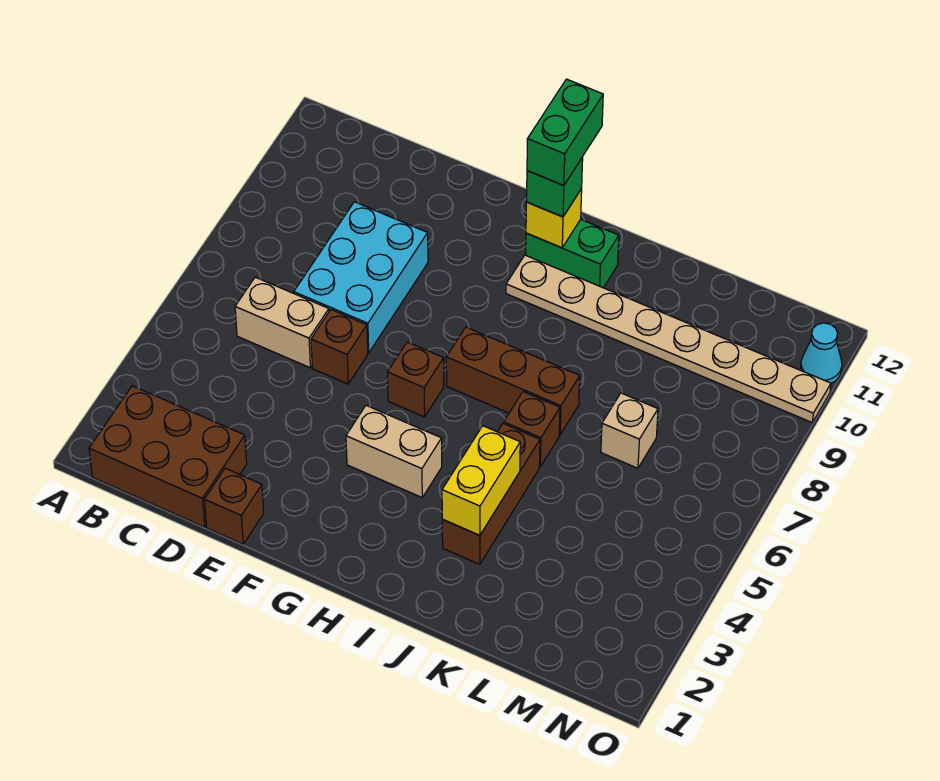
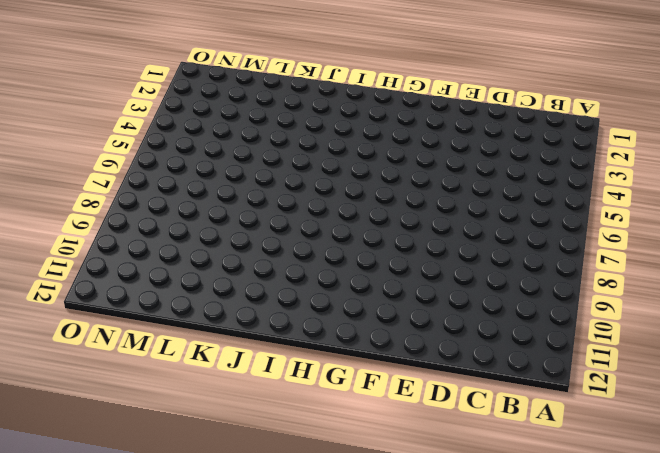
none -> brown brick B1:D2 level 1
none -> tan brick C6:D6 level 1
none -> cyan brick D7:E9 level 1

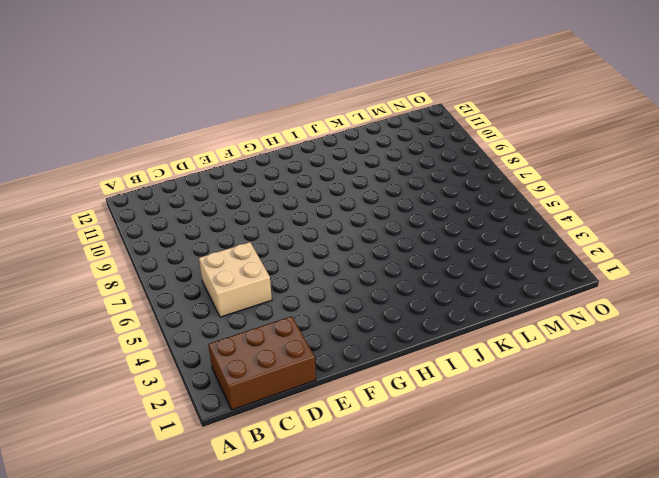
tan brick C5:D6 level 1 -> tan brick C6:D6 level 1
none -> cyan brick D7:E9 level 1
none -> brown brick E1 level 1
none -> brown brick E6 level 1

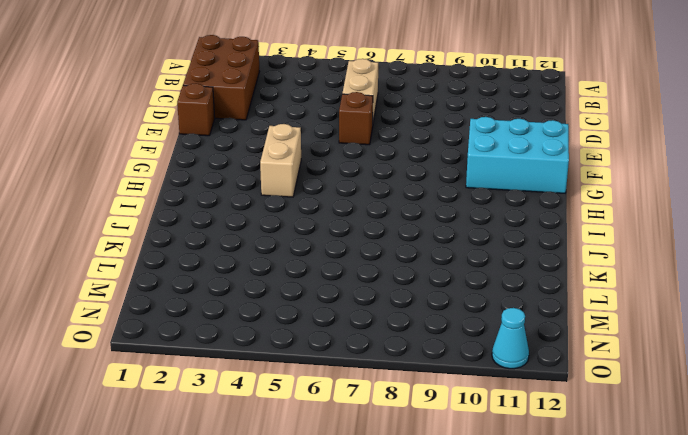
cyan brick F10:G12 level 1 -> cyan brick D7:E9 level 1
none -> brown brick G6 level 1
none -> brown brick H7:J7 level 1
none -> tan plate H10:O10 level 1

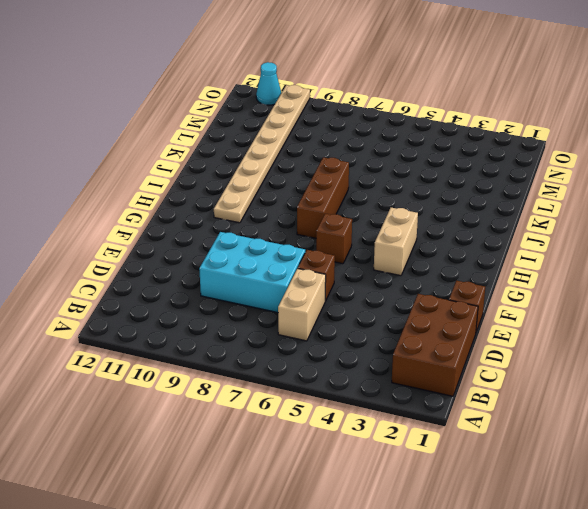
none -> green brick H11:I11 level 1
none -> brown brick J3:J5 level 1
none -> brown brick J6 level 1

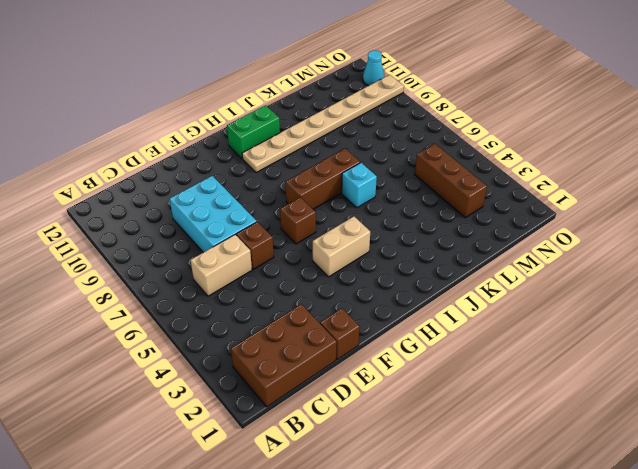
cyan brick J6 level 1 -> brown brick J6 level 1
brown brick M3:M5 level 1 -> brown brick J3:J5 level 1
none -> tan brick L7 level 1
none -> yellow brick H11 level 2
none -> yellow brick J3:J4 level 2

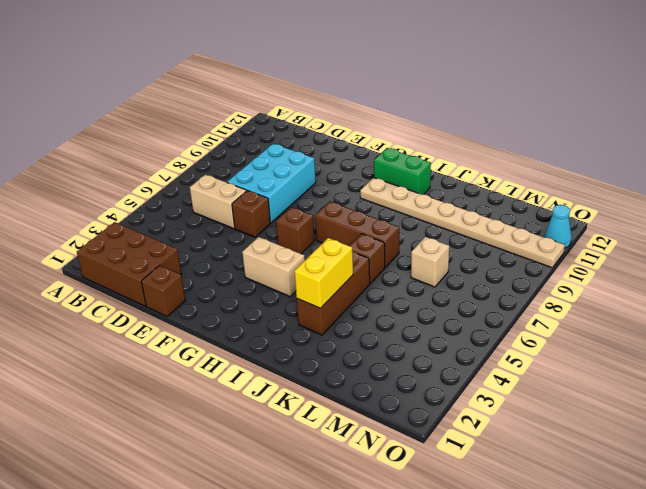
none -> yellow brick H11 level 2
none -> green brick H11 level 3
none -> green brick H11:H12 level 4

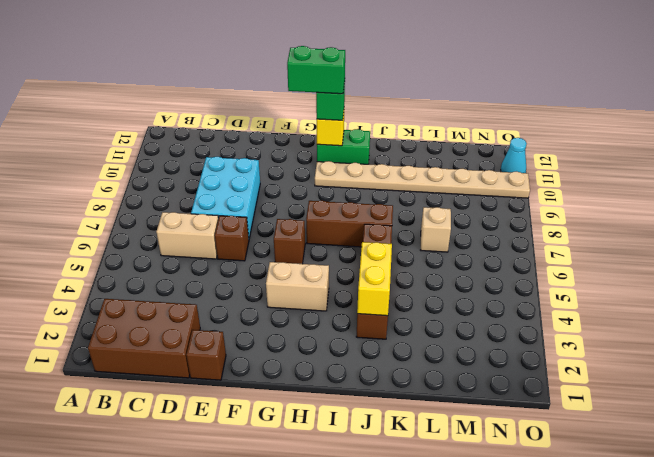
green brick G11:H11 level 4 -> green brick H11:H12 level 4

